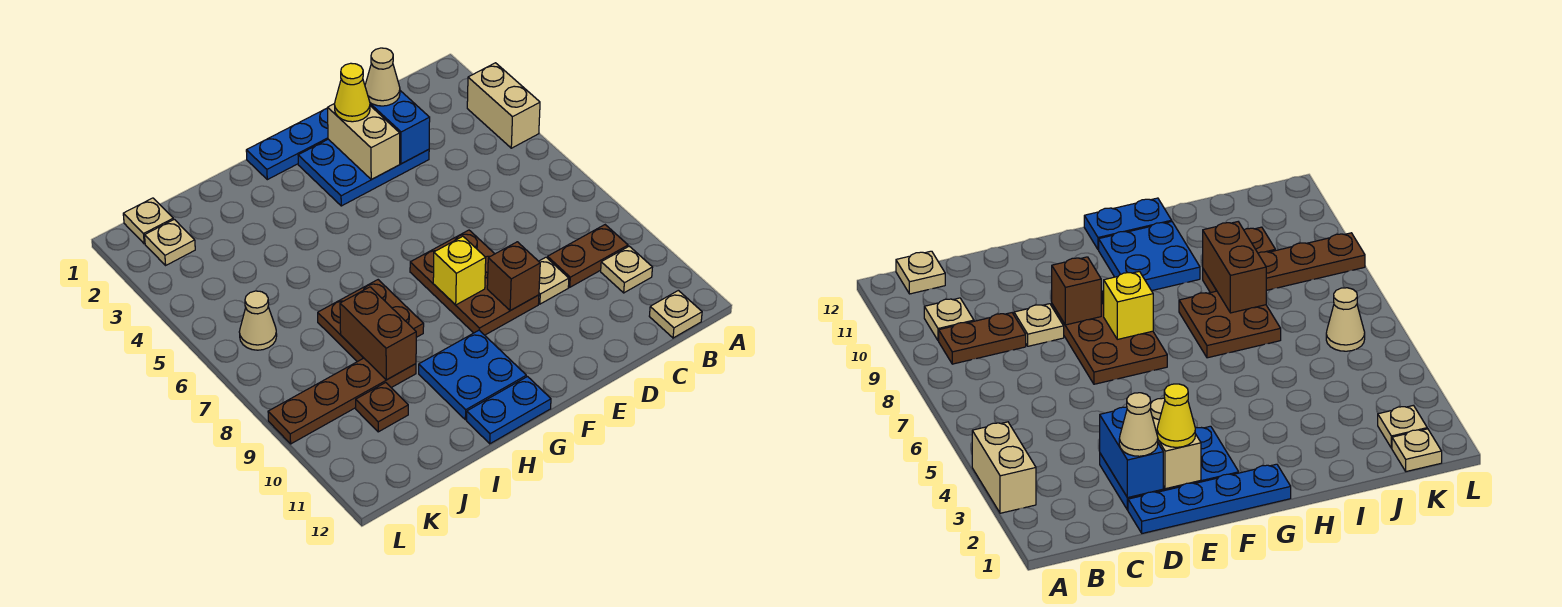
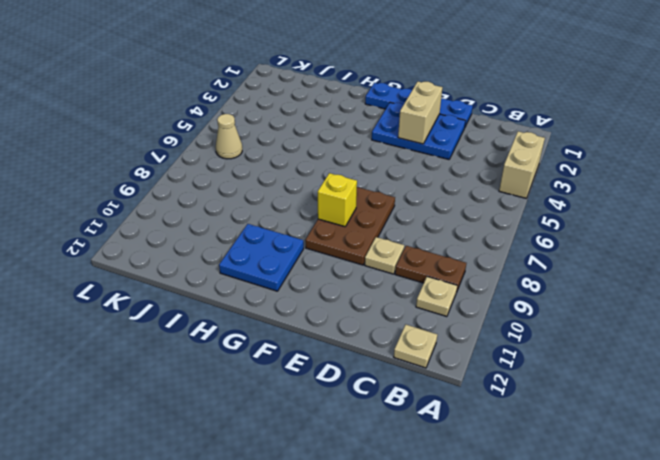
none -> blue plate G12:H12 level 1
none -> brown plate H7:I8 level 1
none -> brown plate I9:L9 level 1

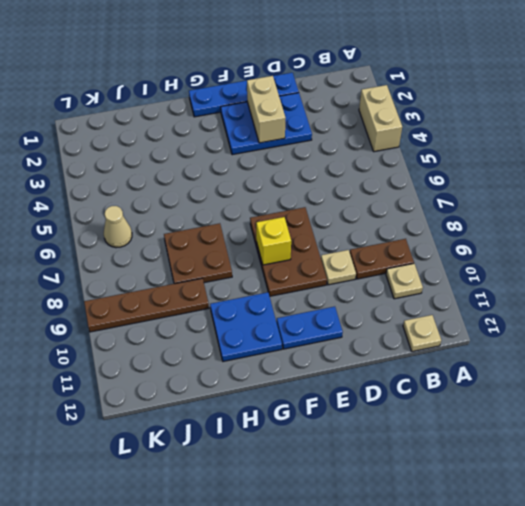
blue plate E11:F11 level 1 -> blue plate G12:H12 level 1
none -> brown plate J10 level 1
none -> tan plate K1 level 1
none -> tan plate K2 level 1

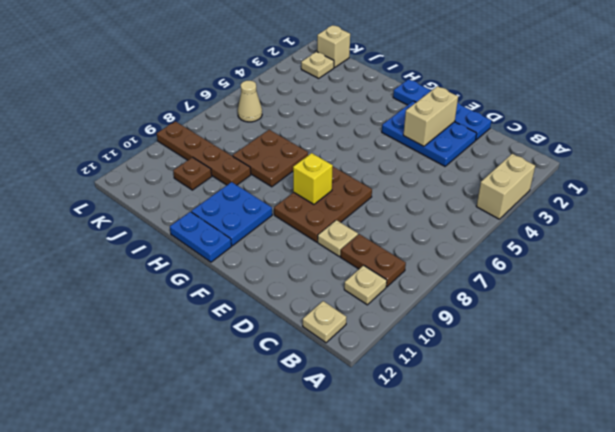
tan brick K1 level 1 -> tan plate K1 level 1
none -> blue brick D2:D3 level 2
none -> brown brick E9 level 2
none -> brown brick I8:I9 level 2

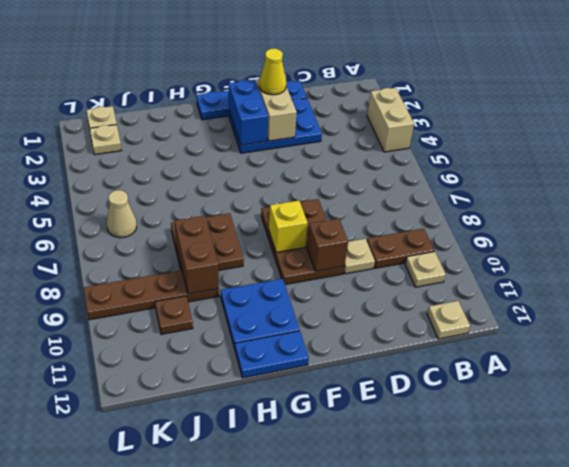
blue brick F2:F3 level 2 -> blue brick D2:D3 level 2
none -> tan cone D2 level 3

